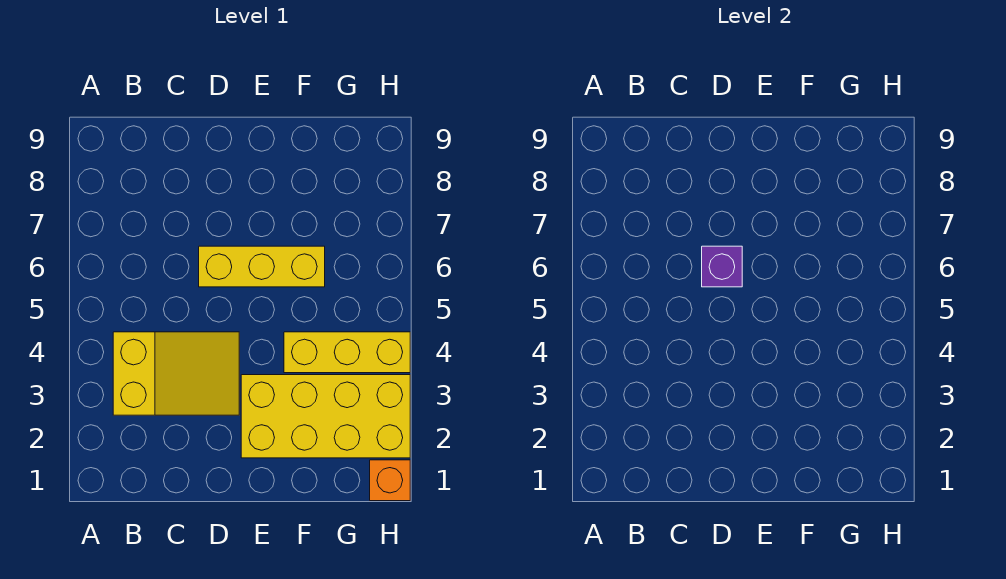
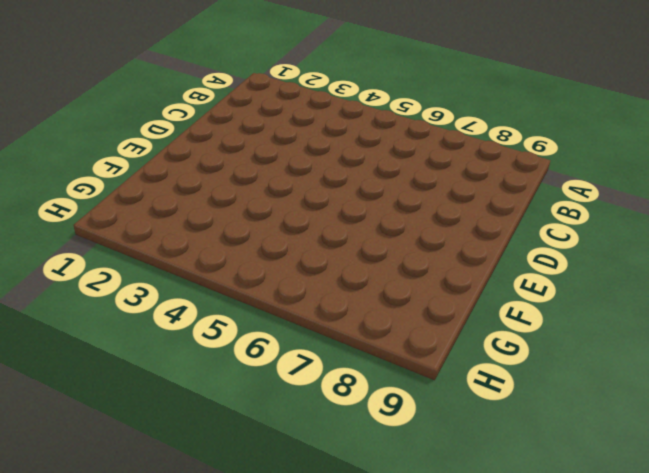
none -> yellow slope B3:D4 level 1 top B
none -> yellow brick D6:F6 level 1

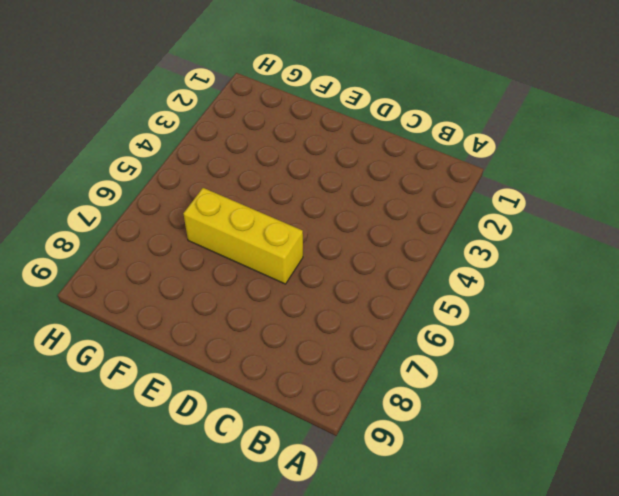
none -> yellow slope B3:D4 level 1 top B
none -> yellow brick E2:H3 level 1

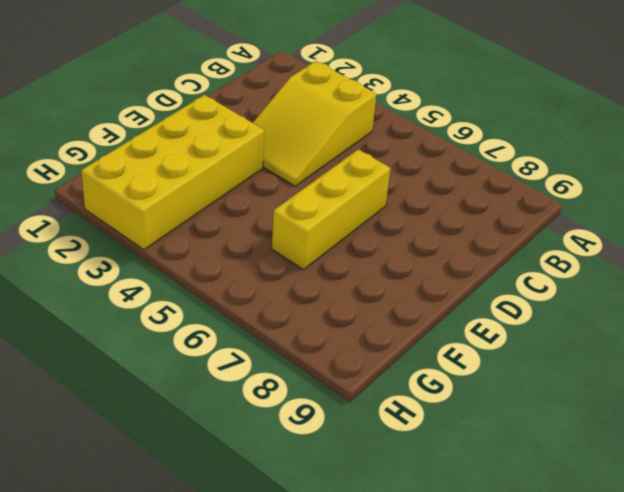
none -> yellow brick F4:H4 level 1
none -> orange brick H1 level 1

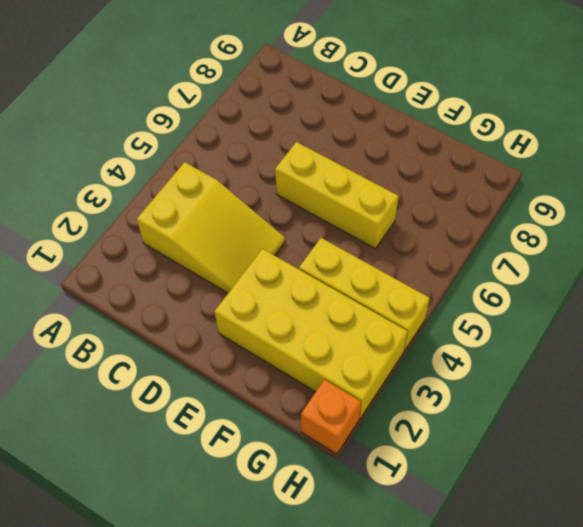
none -> purple brick D6 level 2

